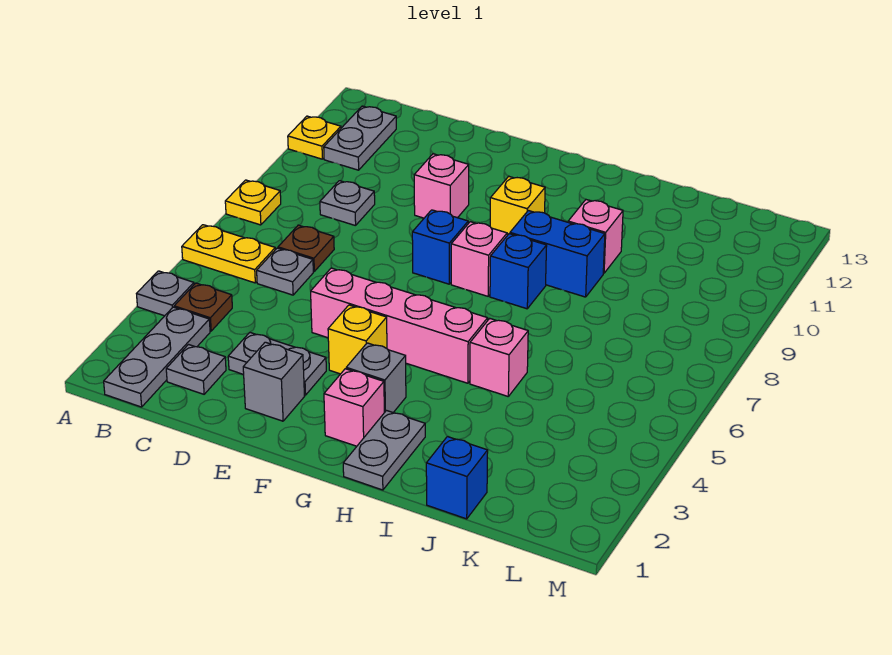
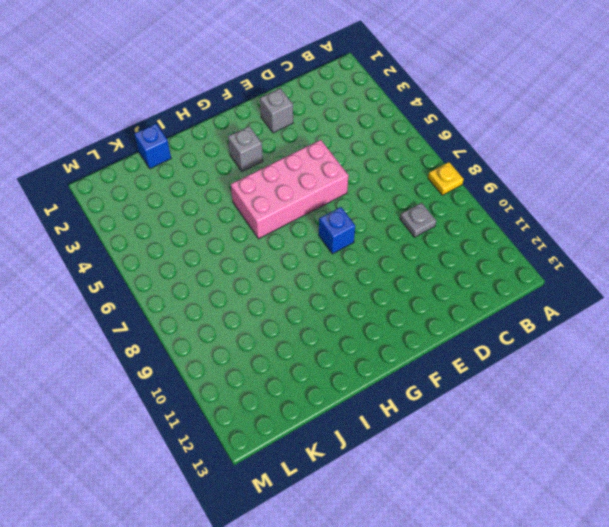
pink brick E5:H6 level 1 -> pink brick E5:H5 level 1
none -> grey plate A4 level 1
none -> yellow plate A6:B6 level 1
none -> yellow plate A11 level 1

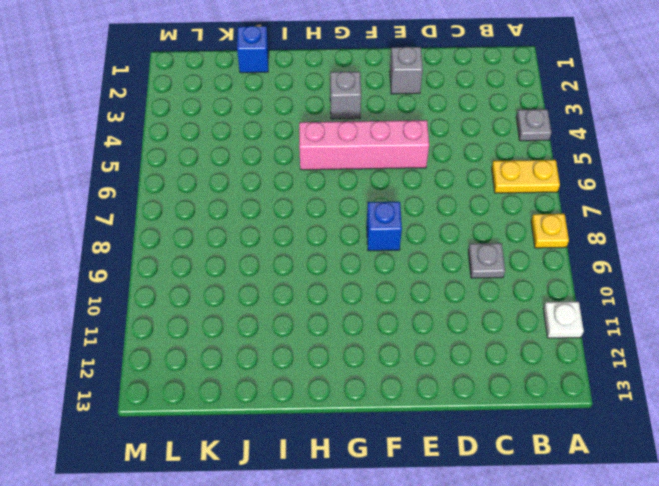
white plate A11 level 1 -> yellow plate A11 level 1
none -> grey plate B1:B3 level 1
none -> brown plate B4 level 1
none -> grey plate B11:B12 level 1

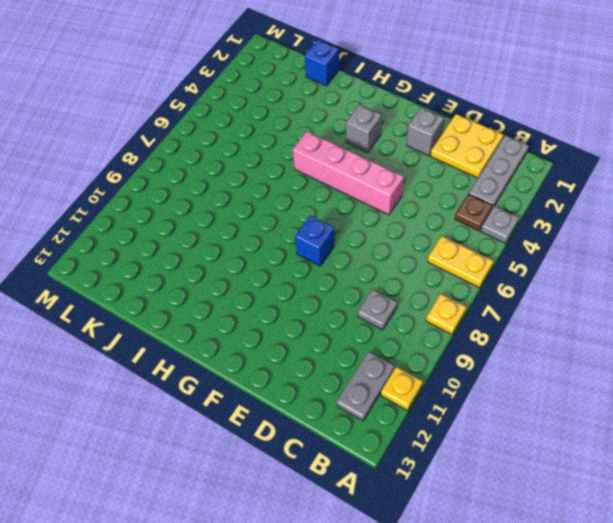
yellow plate C1:D2 level 1 -> grey plate C2 level 1
none -> grey plate C6 level 1
none -> brown plate C7 level 1
none -> grey plate D3:E3 level 1

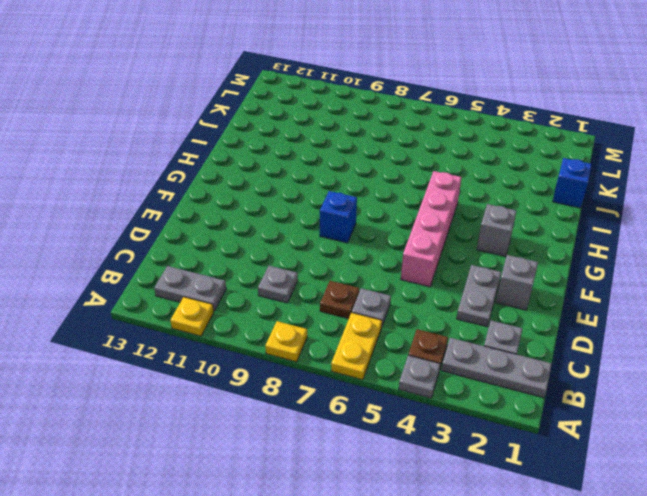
none -> pink brick E10 level 1
none -> yellow brick F4 level 1
none -> pink brick G2 level 1

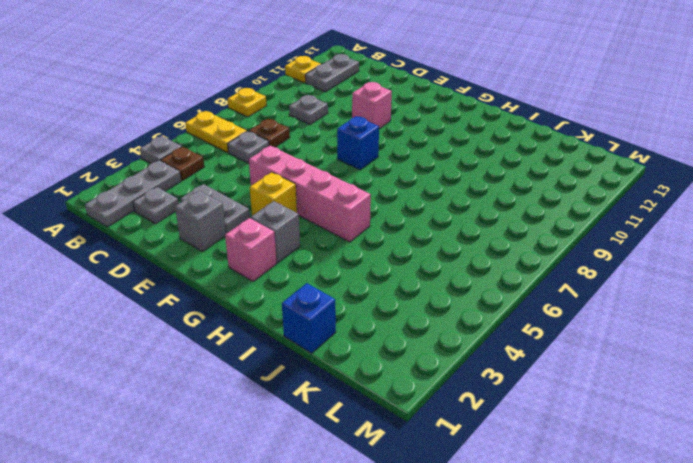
none -> pink brick G8 level 1
none -> yellow brick G10 level 1
none -> grey plate H1:H2 level 1

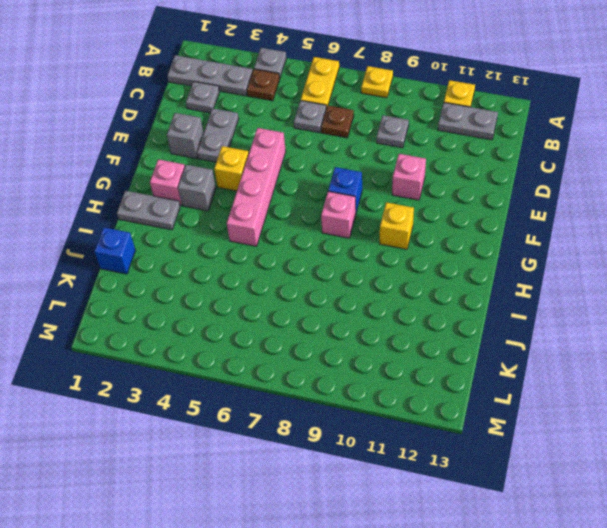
none -> blue brick H8 level 1
none -> blue brick H9:I9 level 1
none -> pink brick I5 level 1

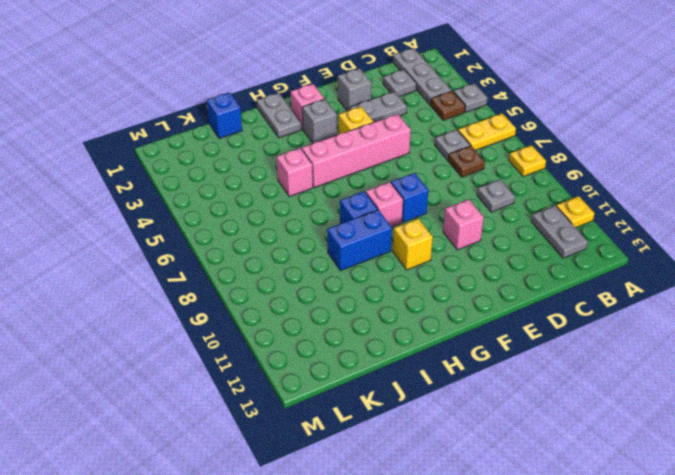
none -> pink brick I10 level 1

